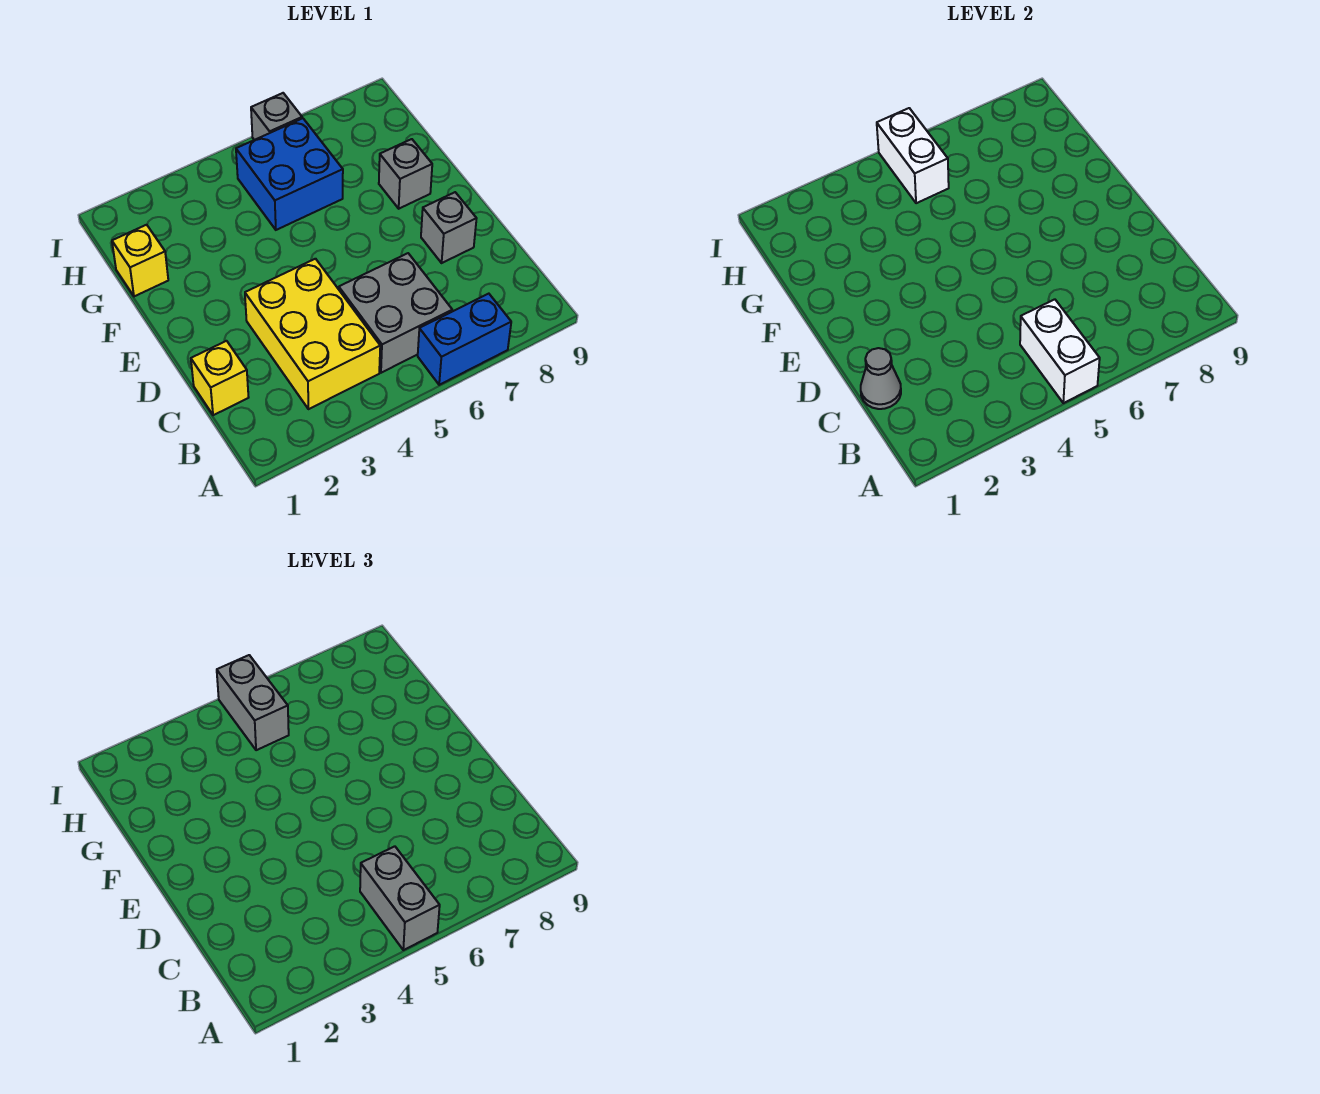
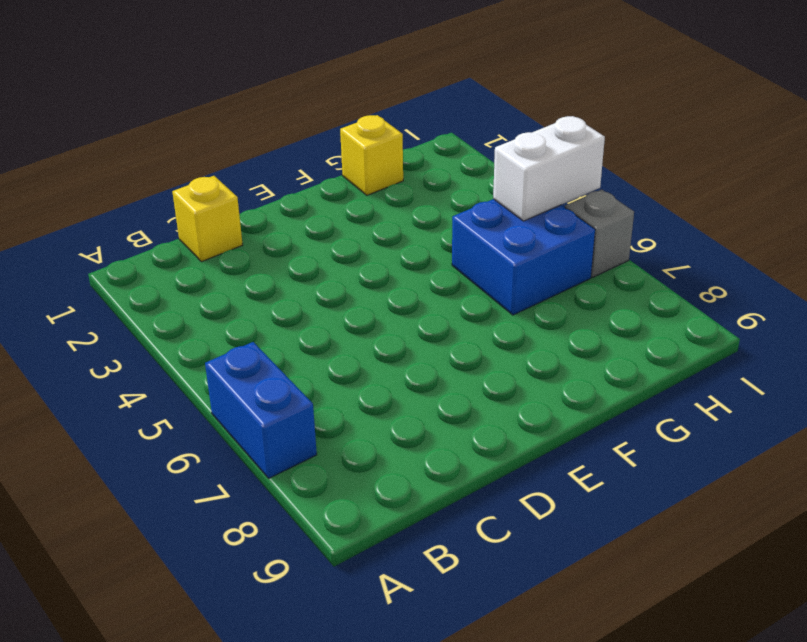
none -> yellow brick B3:D4 level 1
none -> grey brick B5:C6 level 1
none -> grey brick D8 level 1

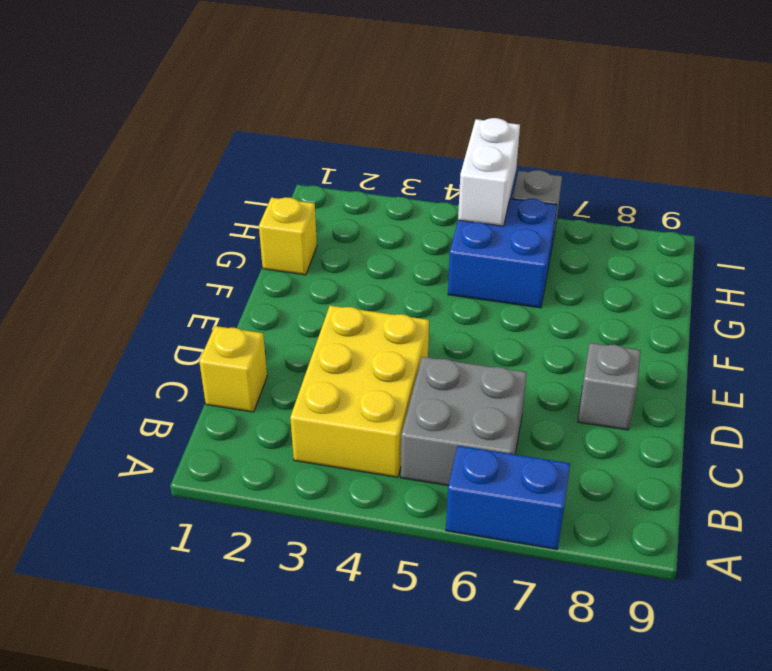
none -> grey brick F8 level 1
none -> white brick A5:B5 level 2
none -> grey cone C1 level 2

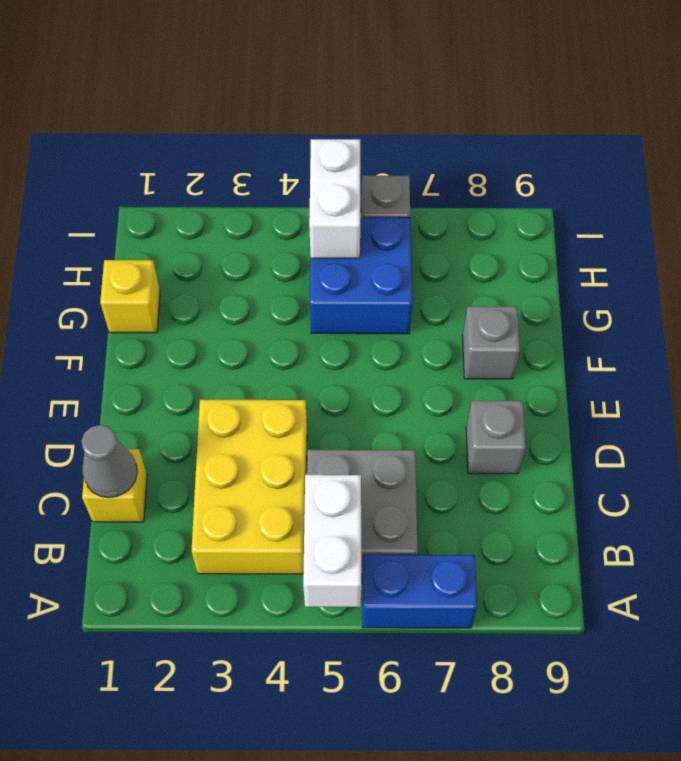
none -> grey brick A5:B5 level 3
none -> grey brick H5:I5 level 3

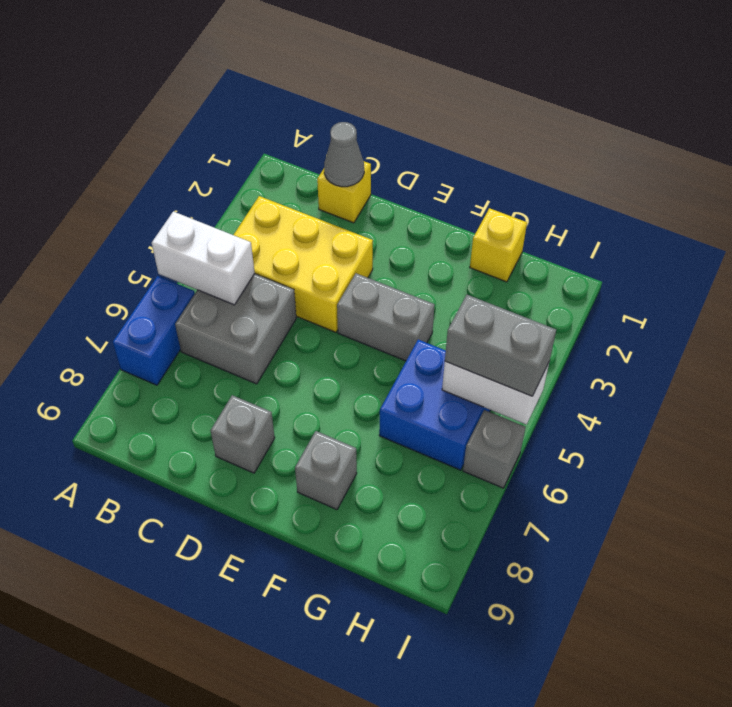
grey brick E4:F4 level 1 -> grey brick A5:B5 level 3

